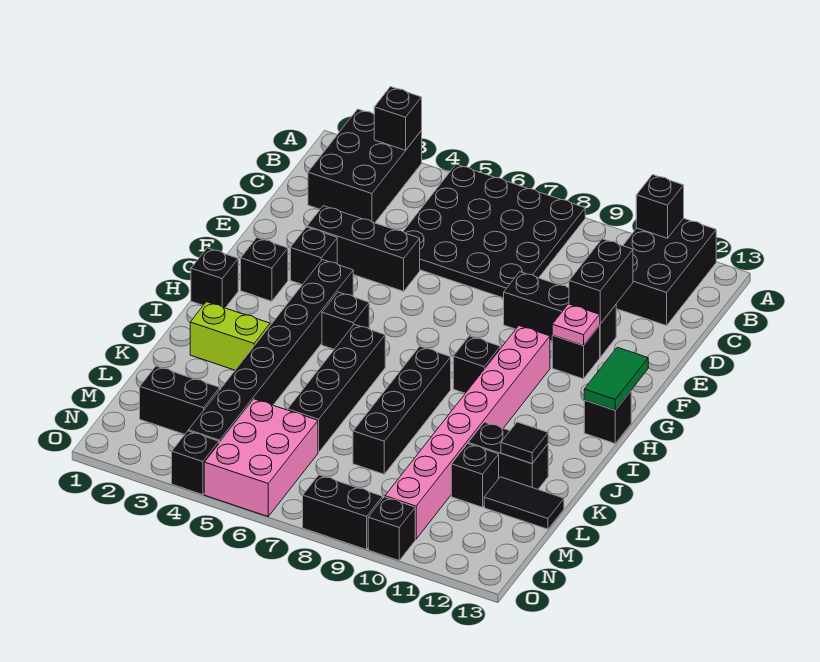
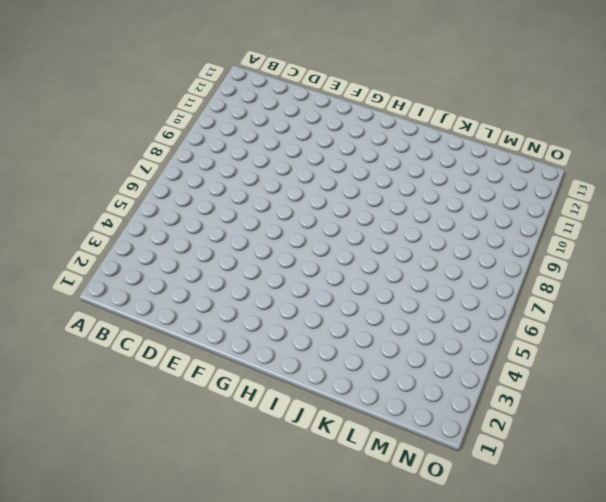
none -> black brick A2:C3 level 1
none -> black plate A5:D8 level 1
none -> black brick A11:C12 level 1
none -> black brick E3:E5 level 1

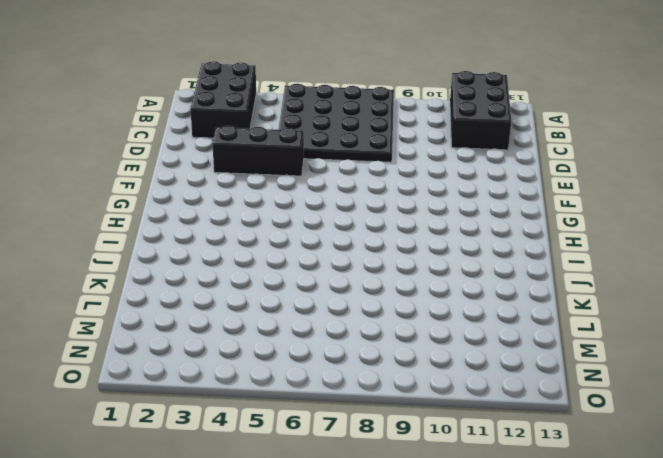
none -> black brick E9:E11 level 1
none -> black brick F3 level 1
none -> black brick F11 level 1
none -> black brick G2 level 1

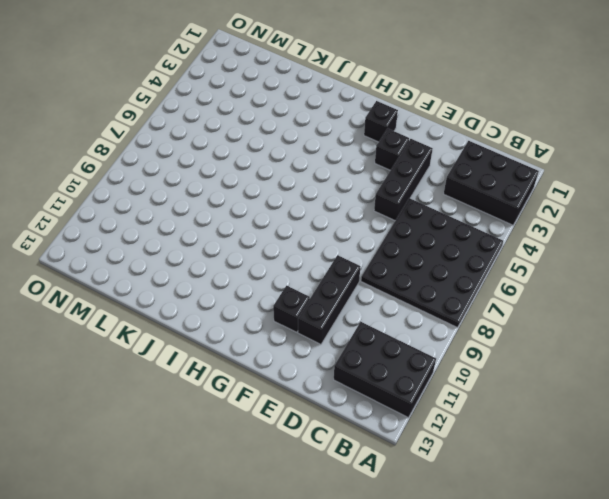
none -> black brick G4:N4 level 1
none -> pink brick G10:N10 level 1
none -> black brick H1 level 1
none -> black brick H5 level 1

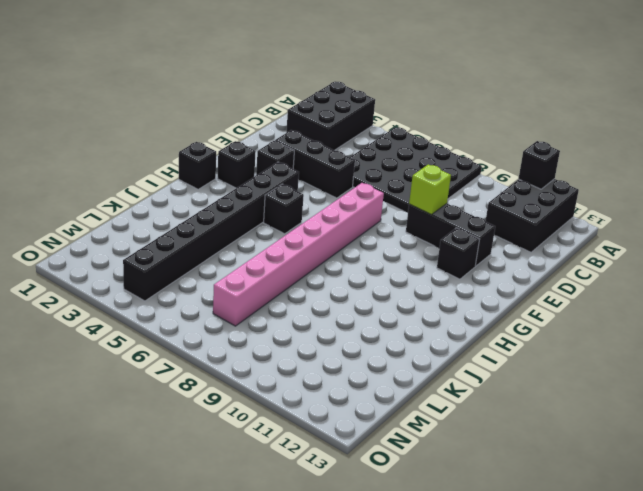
lime brick E9 level 2 -> none
pink brick F7:M7 level 1 -> pink brick G10:N10 level 1
none -> black brick H9 level 1
none -> black brick H13 level 1
none -> black brick I6:L6 level 1
none -> black brick I8:L8 level 1

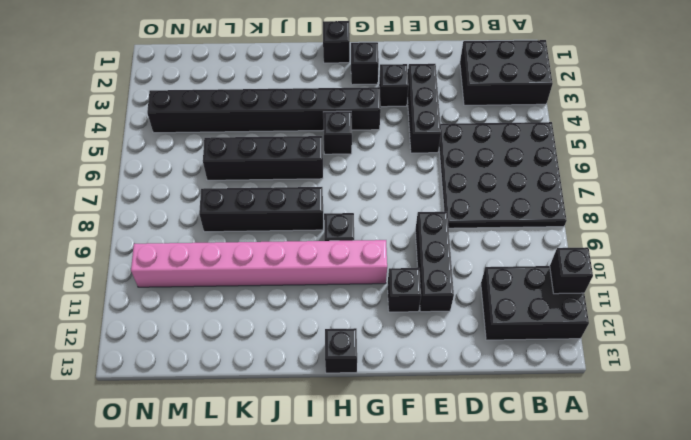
none -> lime brick J2:J3 level 1
none -> black brick K11:K12 level 1
none -> black brick L11 level 1
none -> black tile L12:L13 level 1

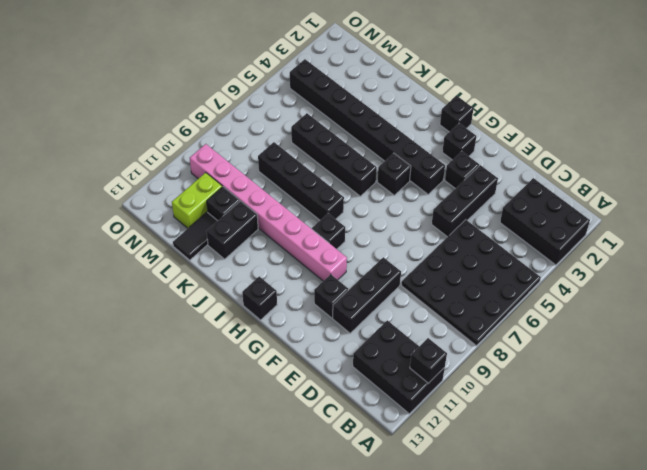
lime brick M11:M12 level 1 -> lime brick J2:J3 level 1
none -> black brick M2:M3 level 1
none -> pink brick M5:O6 level 1
none -> black brick O4 level 1
none -> black brick O8:O9 level 1

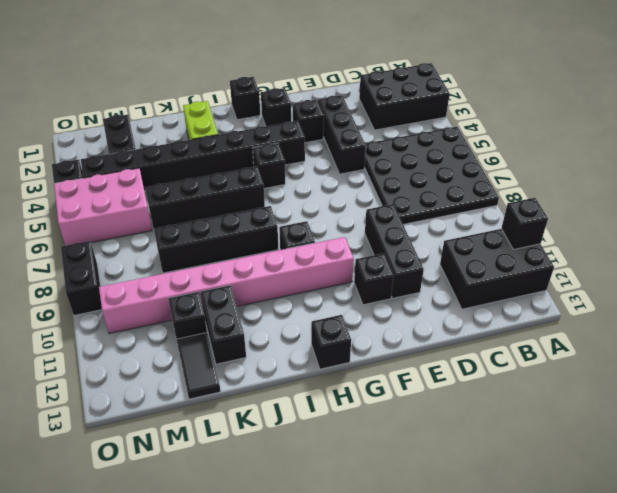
none -> black brick O10 level 1
none -> black brick A3 level 2
none -> black brick D11:E11 level 2
none -> pink plate F11 level 2

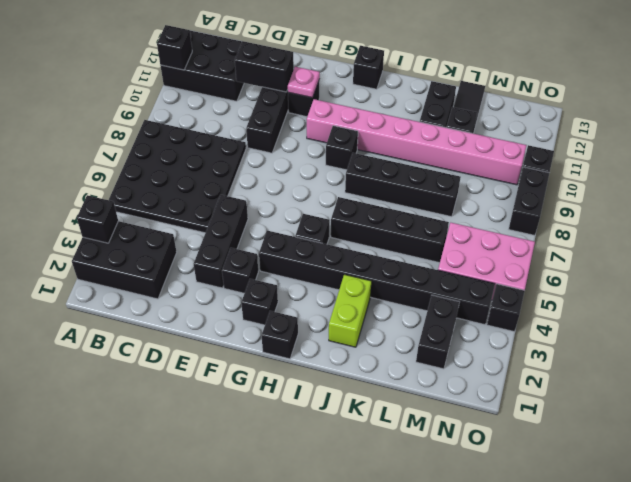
none -> green tile G13:H13 level 2
none -> black tile K12 level 2

